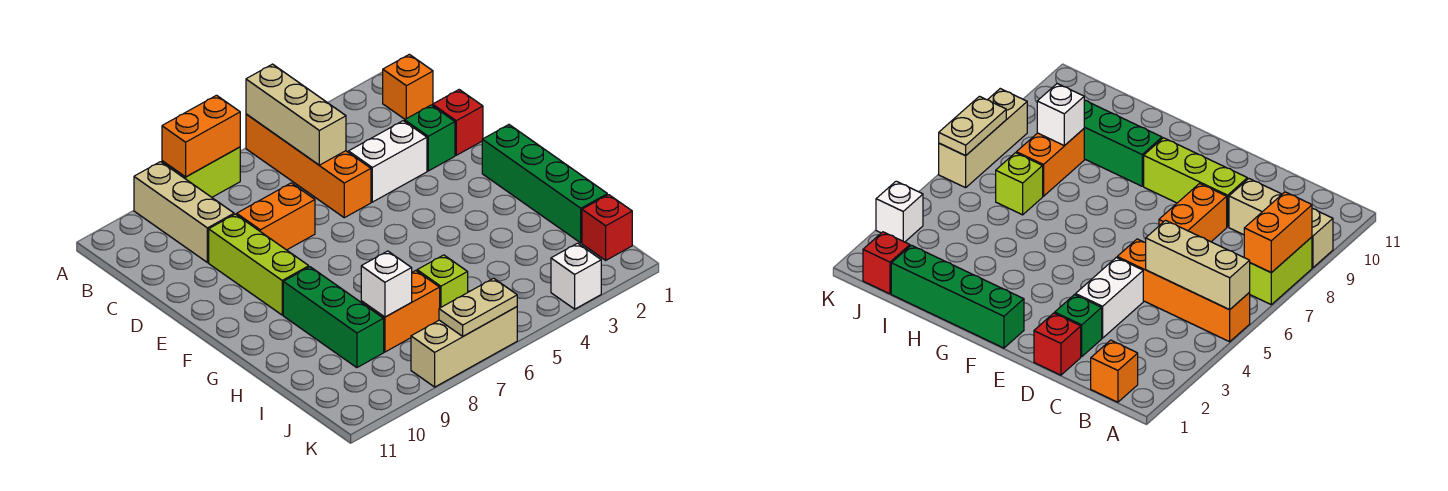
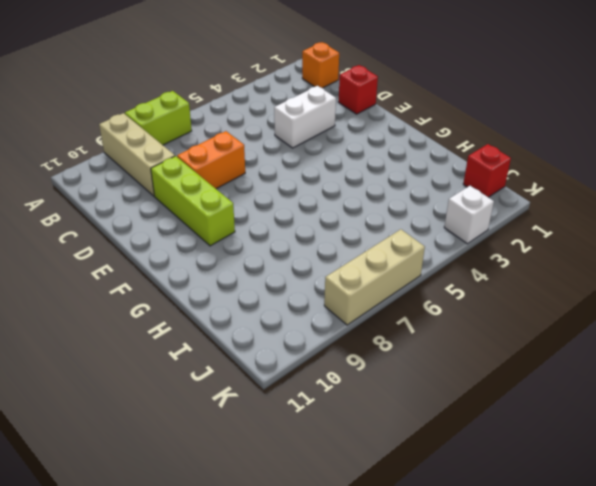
none -> orange brick A5:D5 level 1
none -> green brick D2 level 1
none -> green brick F1:I1 level 1

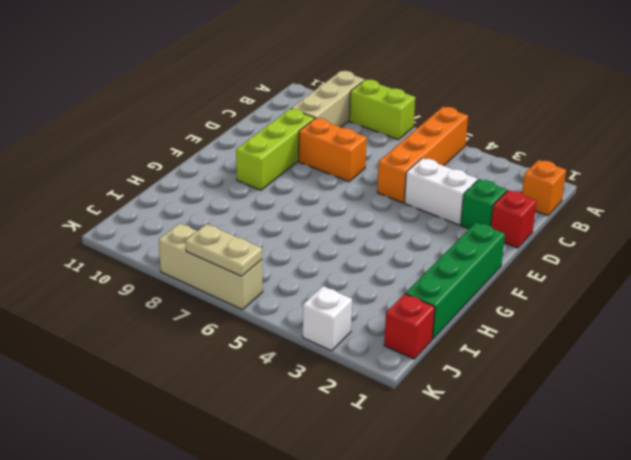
none -> green brick G9:I9 level 1
none -> lime brick I6 level 1
none -> orange brick I7:I8 level 1

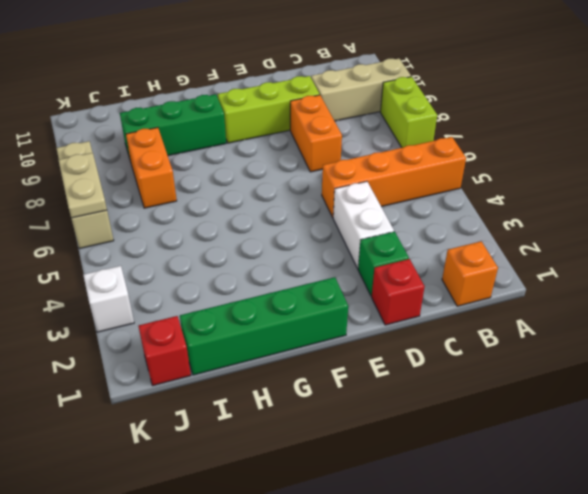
none -> lime brick I6 level 1
none -> tan brick A5:C5 level 2
none -> orange brick A7:A8 level 2

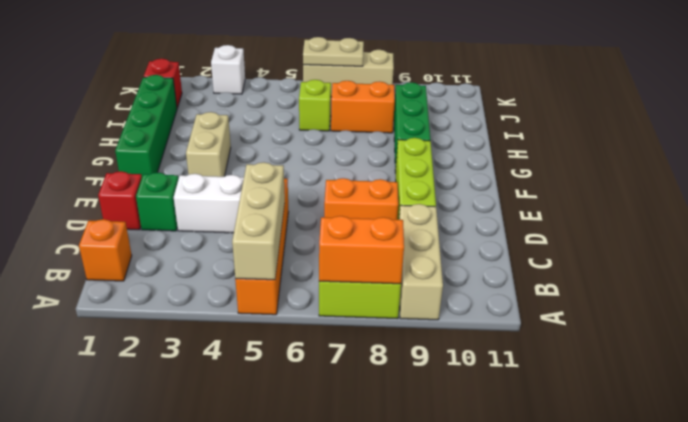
tan brick F3:G3 level 1 -> none
none -> white brick I8 level 2

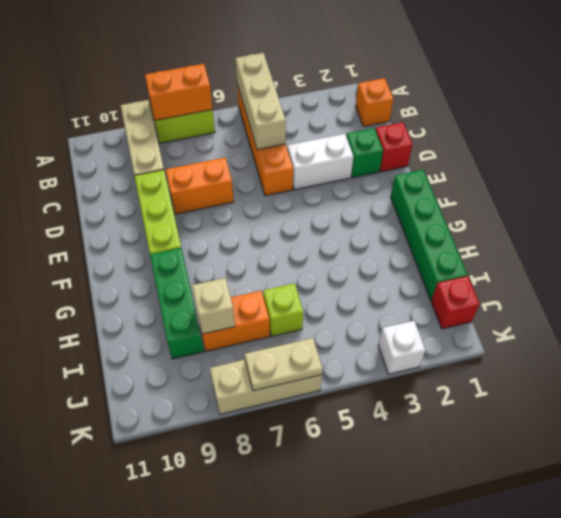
tan brick I8 level 2 -> white brick I8 level 2

